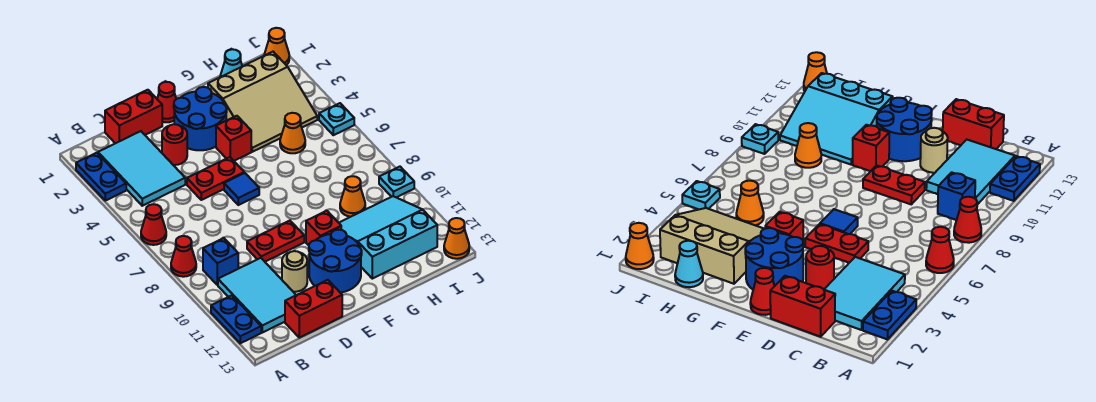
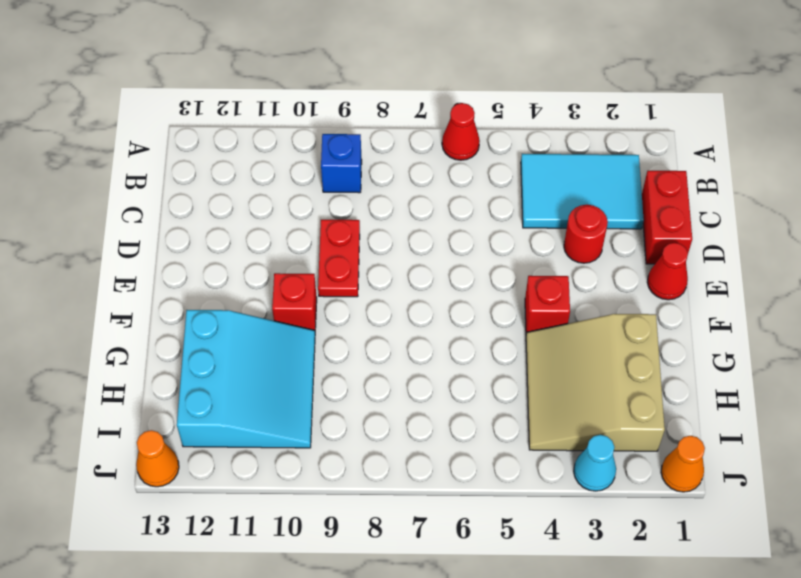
cyan cone J3 level 1 -> cyan cone H1 level 1
none -> blue plate A2:A3 level 1
none -> red cone A8 level 1
none -> blue plate A11:A12 level 1

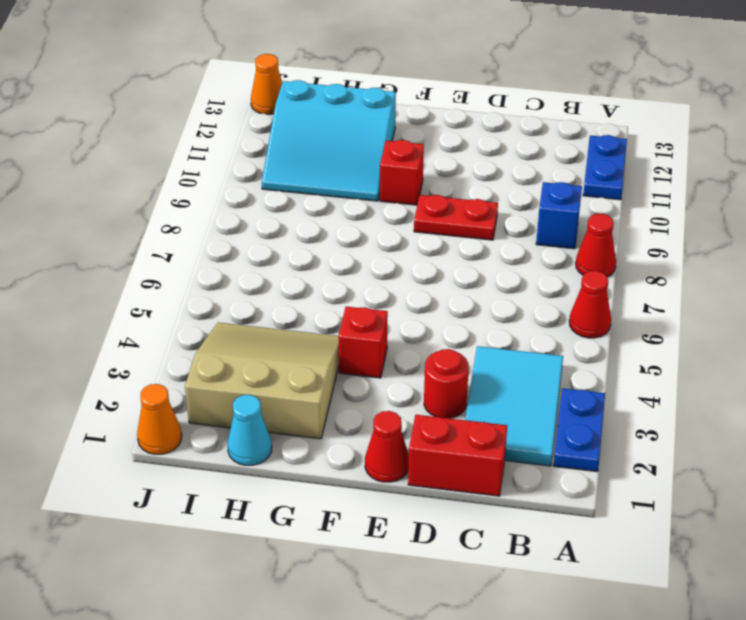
none -> cyan tile B10:C12 level 1
none -> red brick C13:D13 level 1
none -> red plate D5:E5 level 1

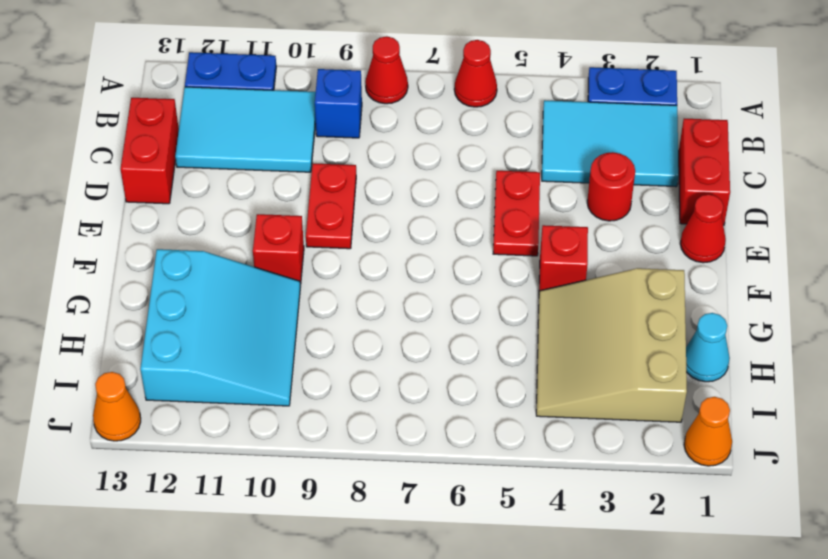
none -> tan round brick D11 level 1
none -> blue round brick E2:F3 level 1
none -> blue tile E6 level 1

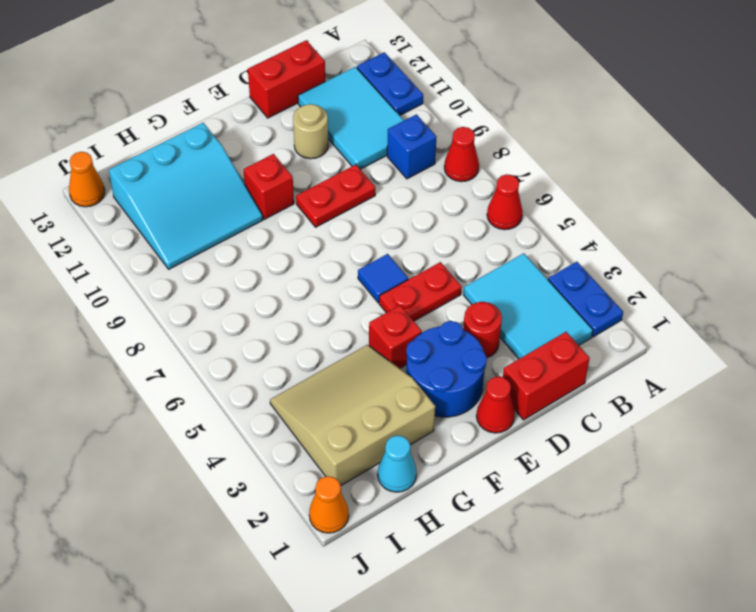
none -> blue round brick E11:F12 level 1
none -> orange cone H5 level 1
none -> orange cone H9 level 1

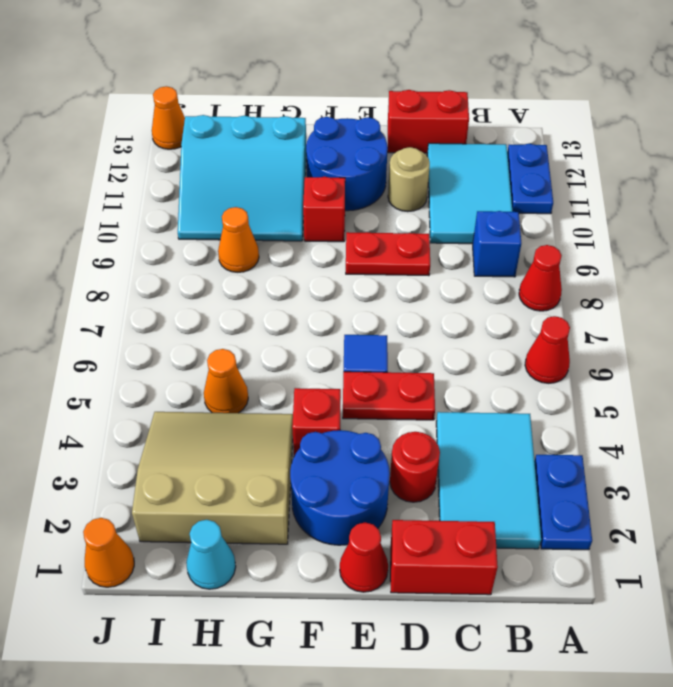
none -> cyan plate J5 level 1
none -> cyan plate J9 level 1

